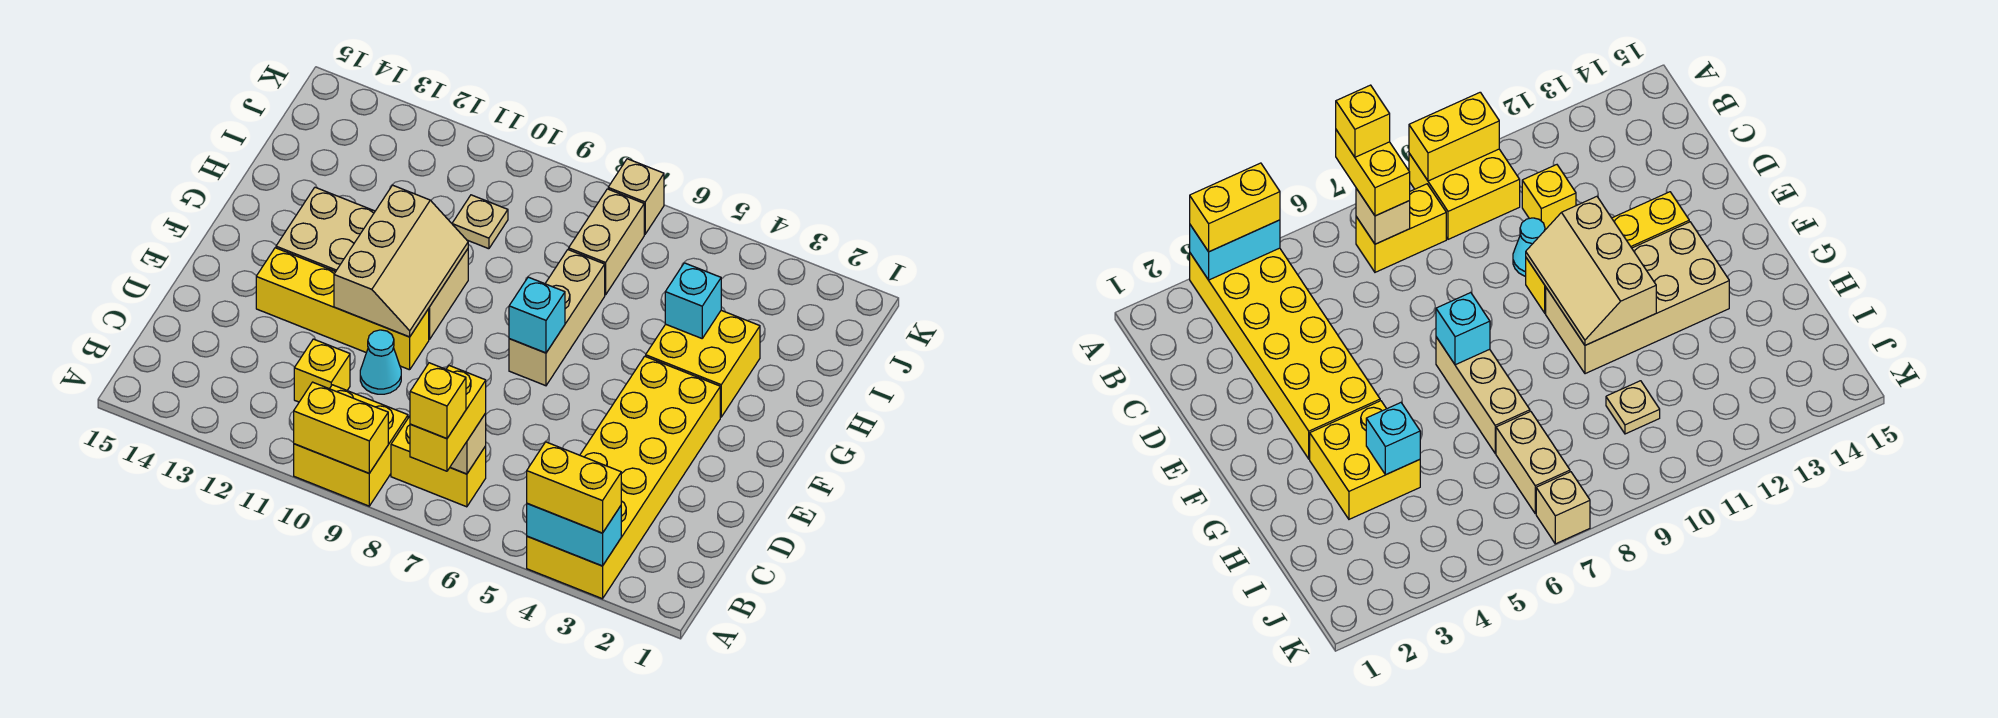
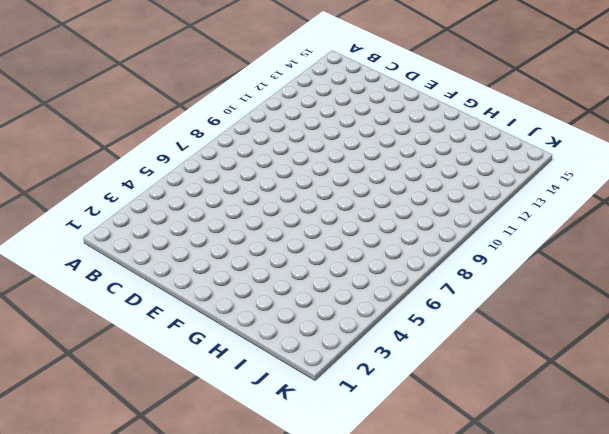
none -> yellow brick A3:F4 level 1
none -> yellow brick A9:B10 level 1
none -> yellow brick B7:B8 level 1

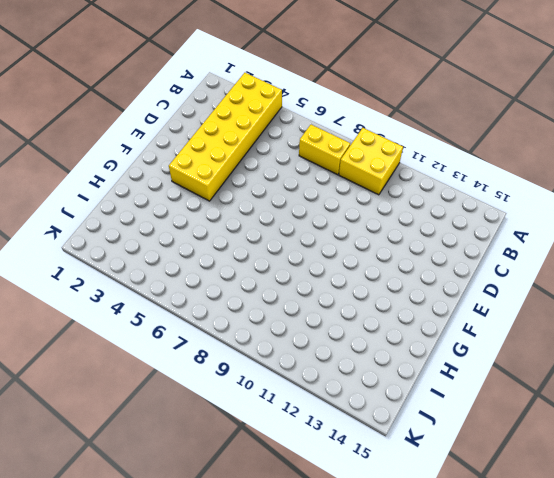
none -> yellow brick C11 level 1
none -> cyan cone D10 level 1
none -> yellow brick E10:E13 level 1

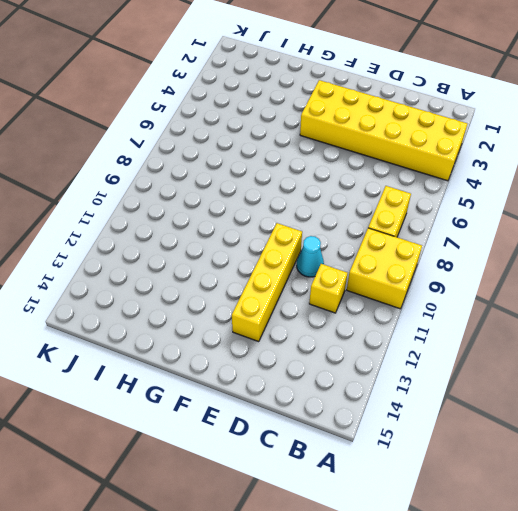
none -> tan brick F7:H7 level 1
none -> tan brick F10:G13 level 1
none -> yellow brick G3:H4 level 1

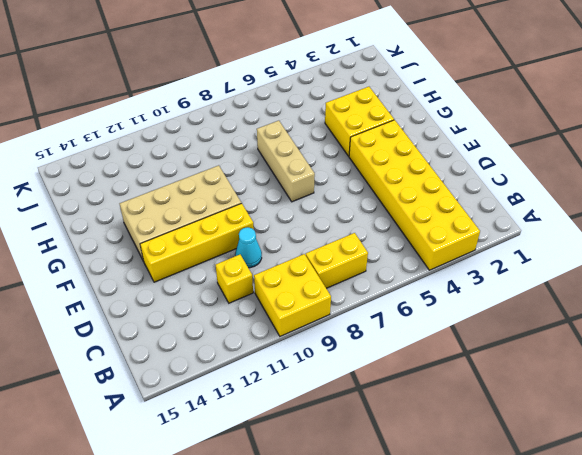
none -> tan brick I7:J7 level 1
none -> tan plate I10 level 1
none -> tan brick K7 level 1

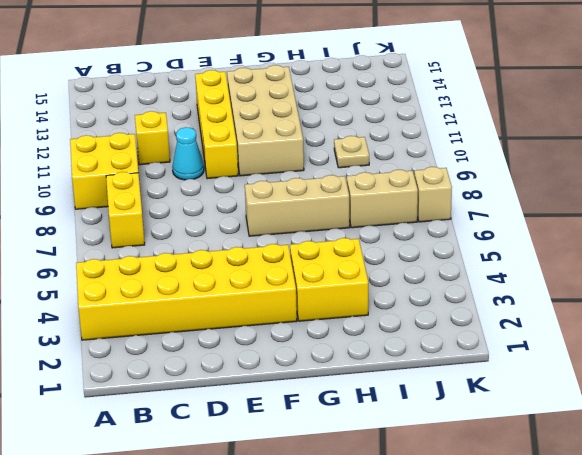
none -> cyan brick A3:A4 level 2
none -> yellow brick A9:A10 level 2
none -> tan brick B7 level 2

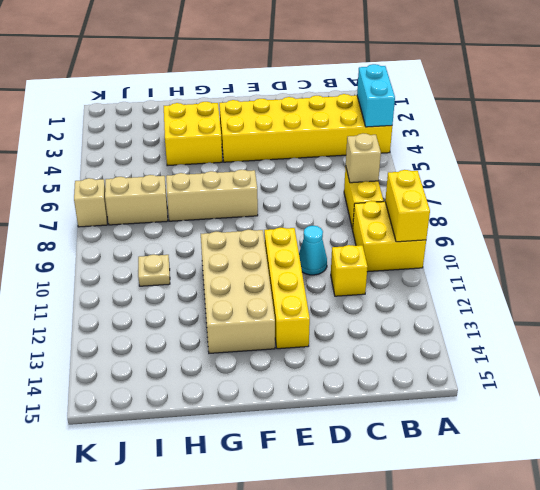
none -> tan slope E10:G11 level 2 top 11
none -> cyan brick F7 level 2
none -> cyan brick H4 level 2

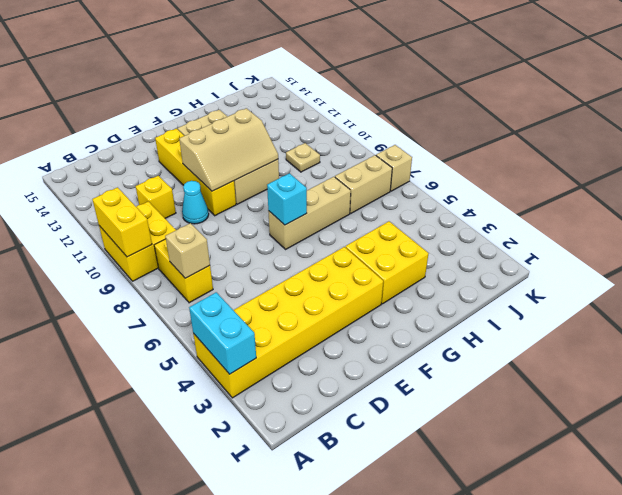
none -> cyan brick H4 level 2
none -> yellow brick A3:A4 level 3
none -> yellow brick A7:B7 level 3

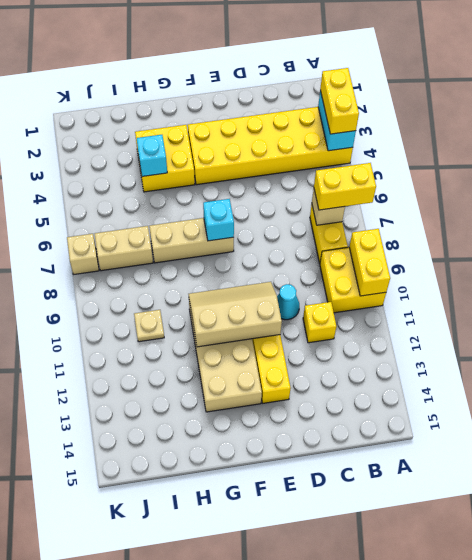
none -> yellow brick A7 level 4

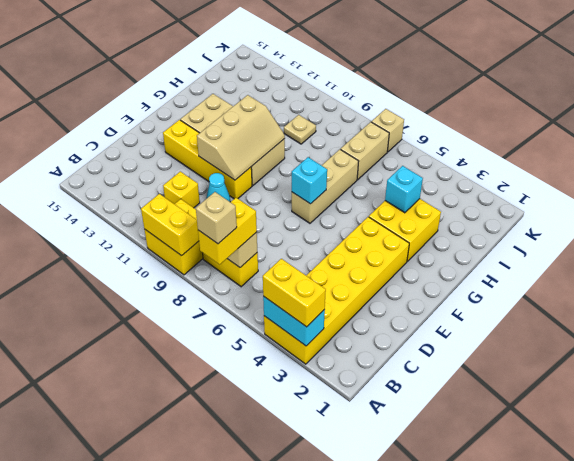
tan brick A7 level 4 -> yellow brick A7 level 4

